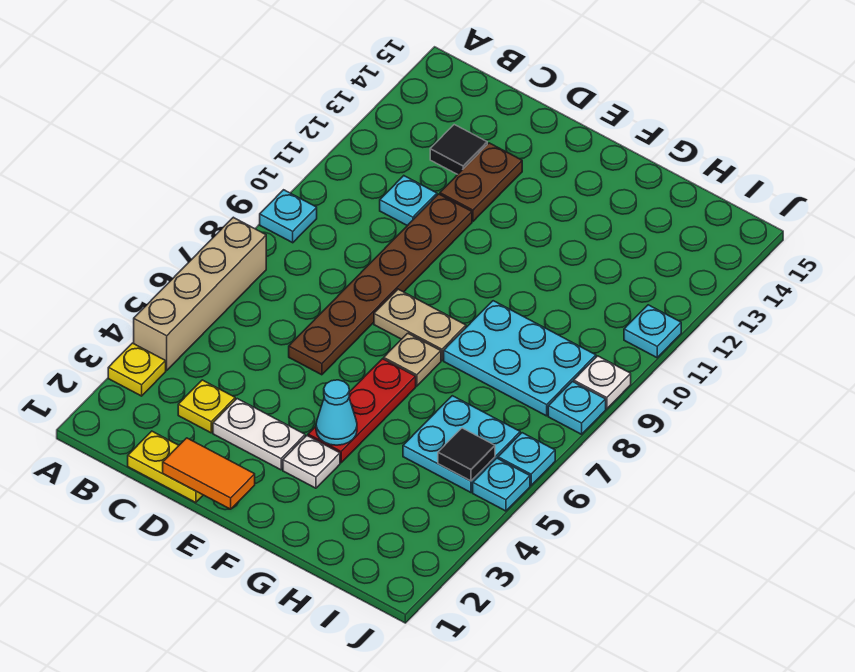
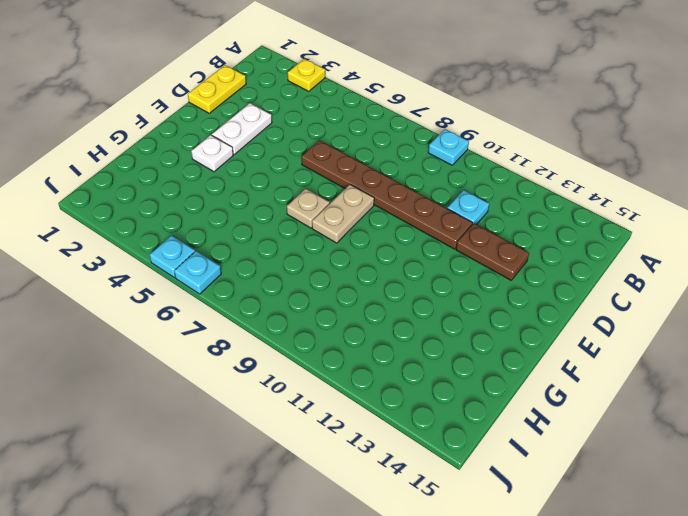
none -> tan brick A4:A7 level 1
none -> yellow plate C3 level 1
none -> black tile C13 level 1

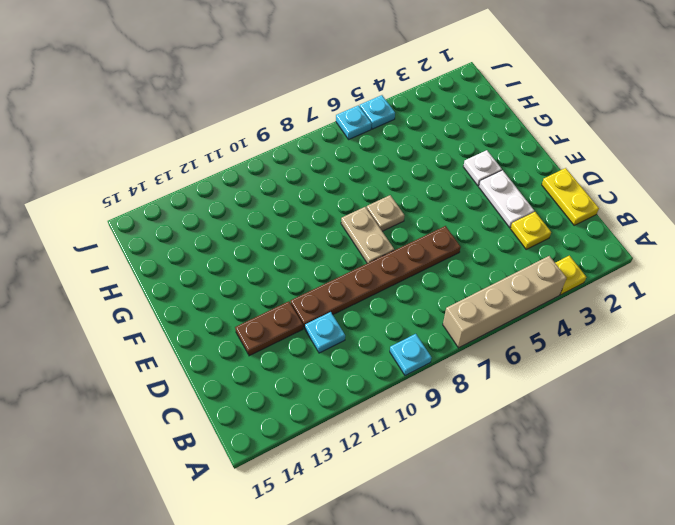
none -> black tile C13 level 1
none -> red plate F4:F6 level 1
none -> cyan plate G8:I9 level 1

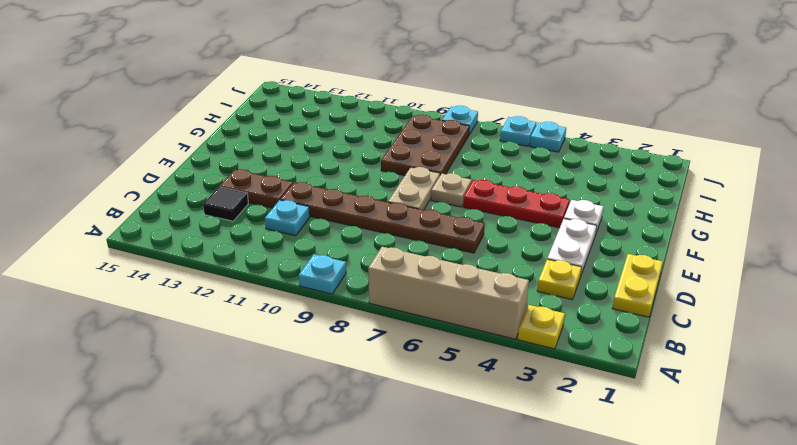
brown plate G8:I9 level 1 -> cyan plate G8:I9 level 1
none -> cyan plate H5:I6 level 1
none -> white plate J9 level 1
none -> cyan plate J11 level 1

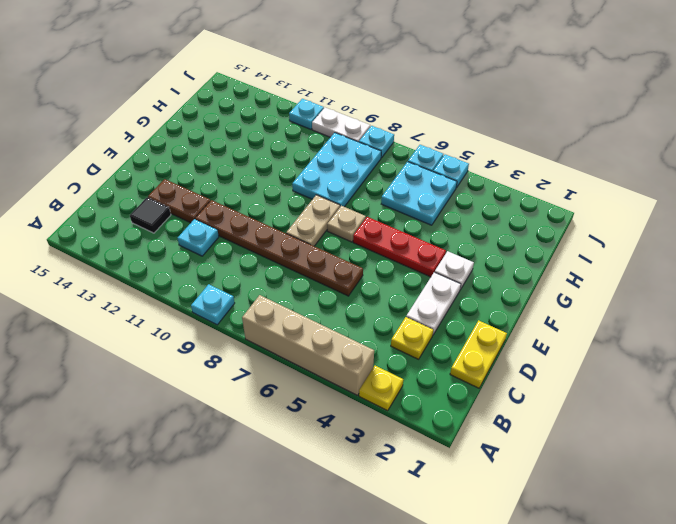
white plate J9:J10 level 1 -> white plate J9 level 1
none -> orange tile D1:E1 level 2
none -> cyan cone F4 level 2
none -> black tile I5 level 2

